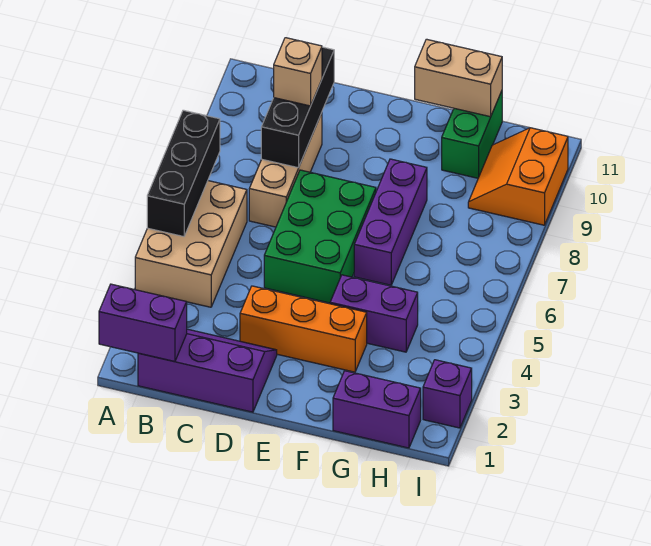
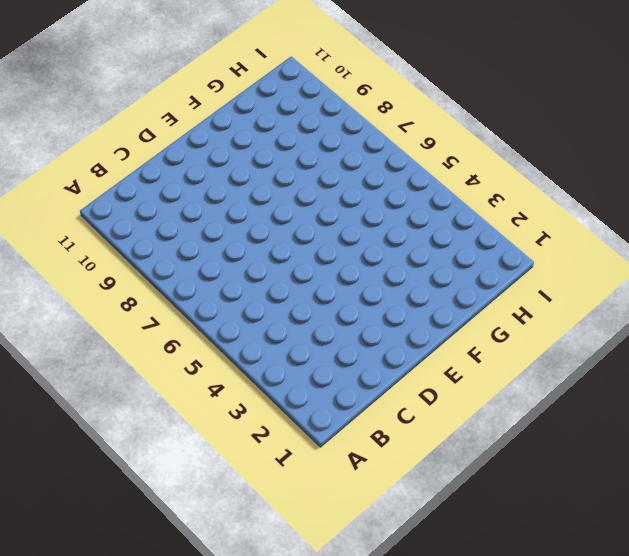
none -> tan brick A4:B6 level 1
none -> purple slope B1:D2 level 1 top 1
none -> tan brick C7:C9 level 1

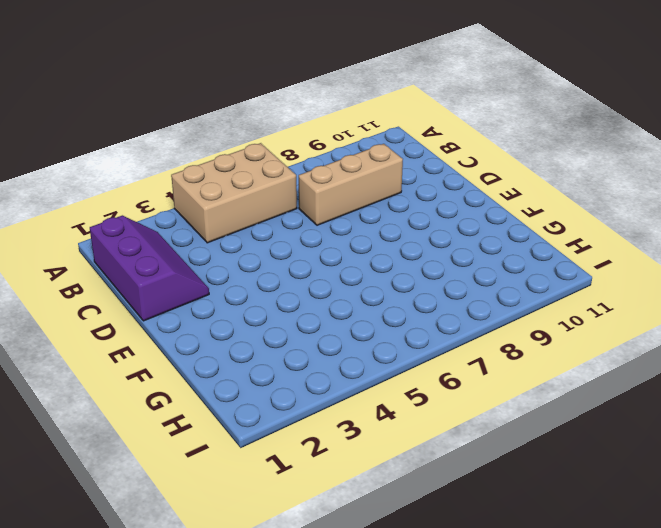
none -> orange brick D3:F3 level 1
none -> green brick D5:E7 level 1
none -> purple brick F4:G4 level 1

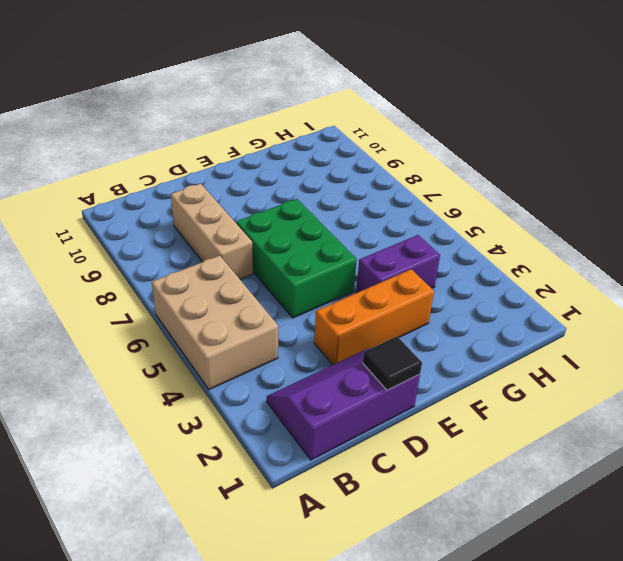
black tile D1 level 2 -> none
none -> purple brick F6:F8 level 1
none -> purple brick G1:H1 level 1
none -> green brick G10:G11 level 1

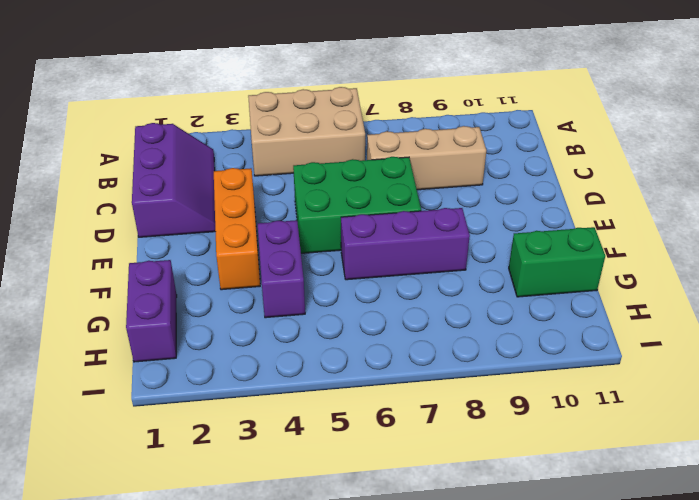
none -> orange slope H9:I10 level 1 top I
none -> purple brick I2 level 1
none -> purple brick A1:B1 level 2

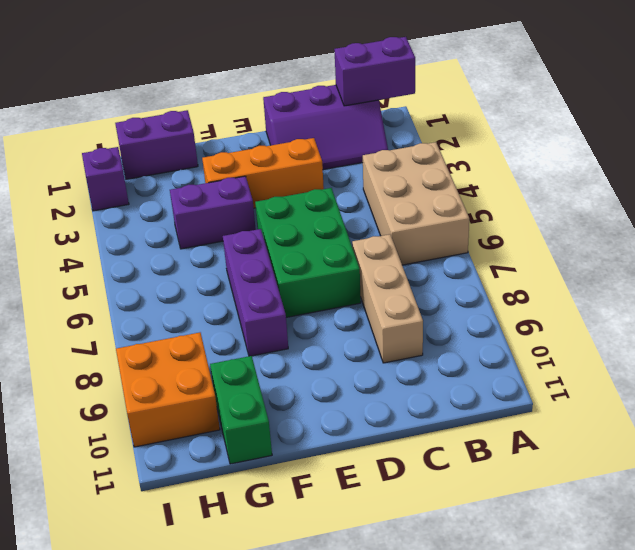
orange brick H9:I10 level 1 -> orange slope H9:I10 level 1 top I
none -> black brick A5:A7 level 2
none -> black brick C8:C10 level 2
none -> tan brick F11:G11 level 2

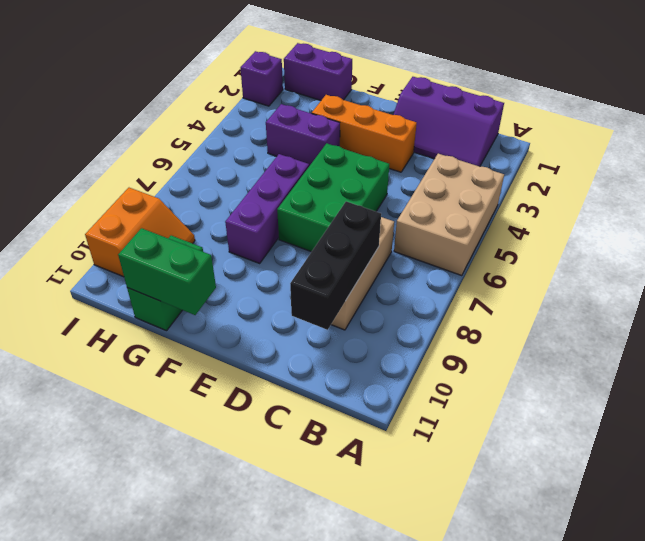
green brick F11:G11 level 2 -> tan brick F11:G11 level 2
none -> purple brick A1:B1 level 2
none -> black brick A5:A7 level 2
none -> tan brick C9 level 3

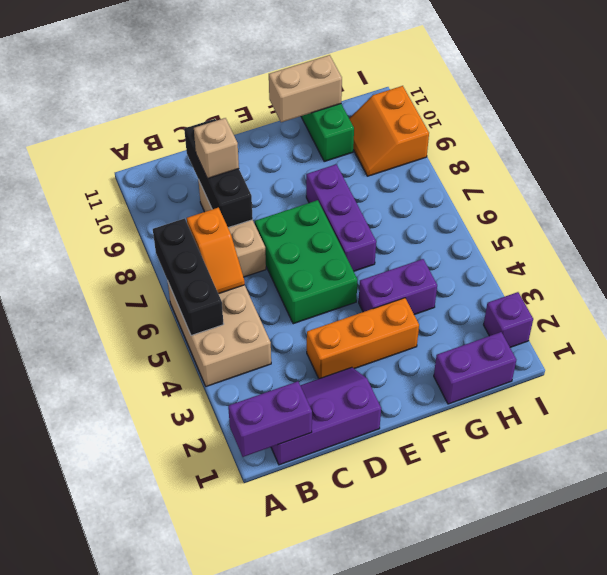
orange slope B6:B7 level 2 top 7 -> none

